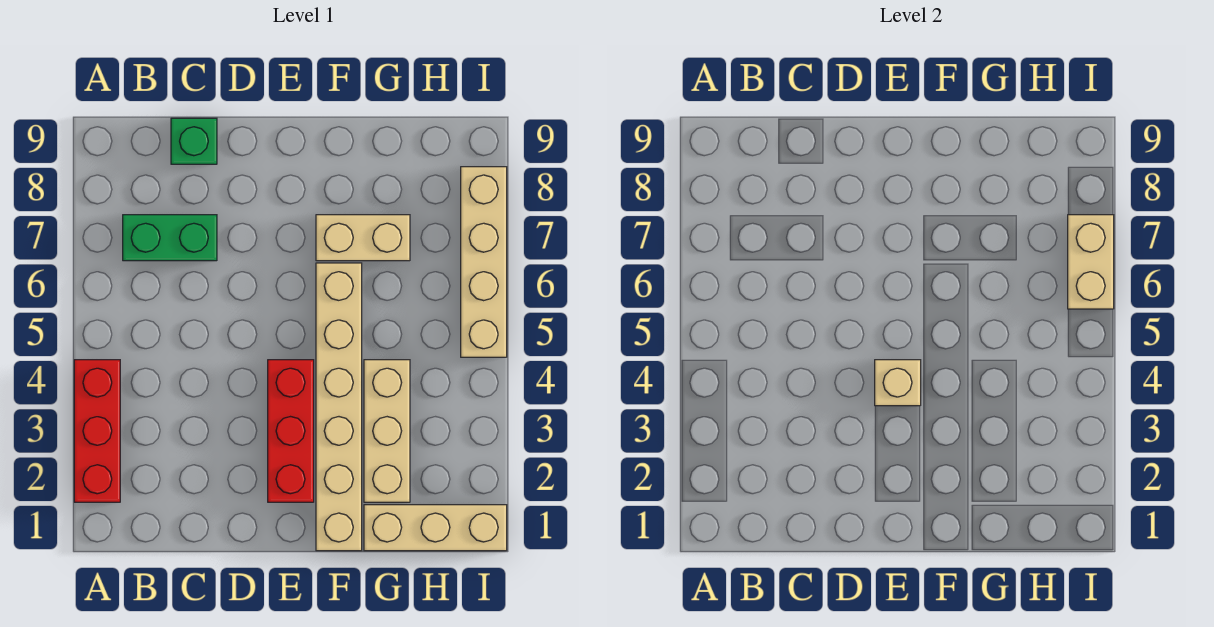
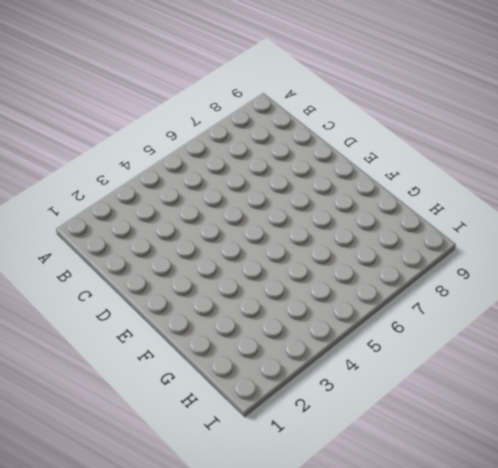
none -> red brick A2:A4 level 1
none -> green brick B7:C7 level 1

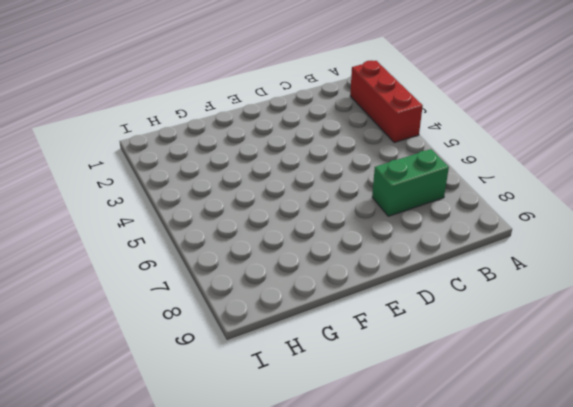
none -> green brick C9 level 1
none -> red brick E2:E4 level 1

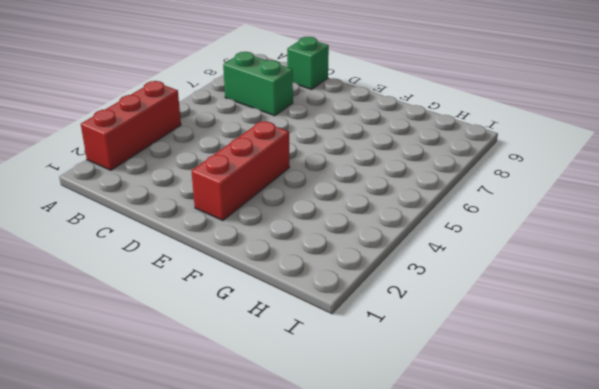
none -> tan brick F1:F6 level 1
none -> tan brick F7:G7 level 1

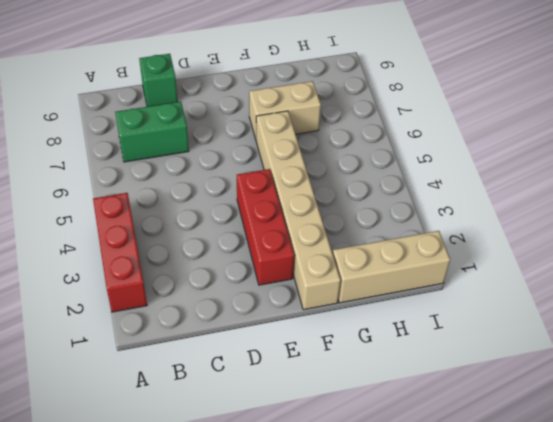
none -> tan brick G2:G4 level 1
none -> tan brick I5:I8 level 1

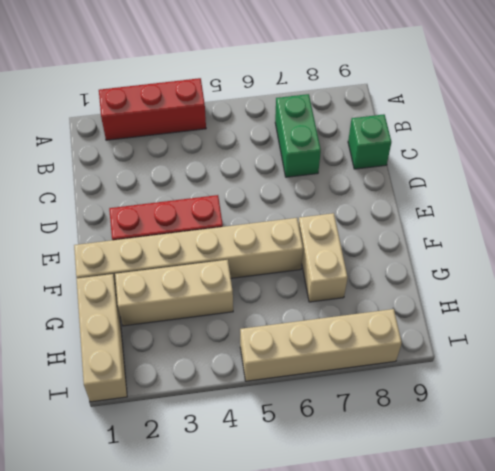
none -> tan brick E4 level 2
none -> tan brick I6:I7 level 2

